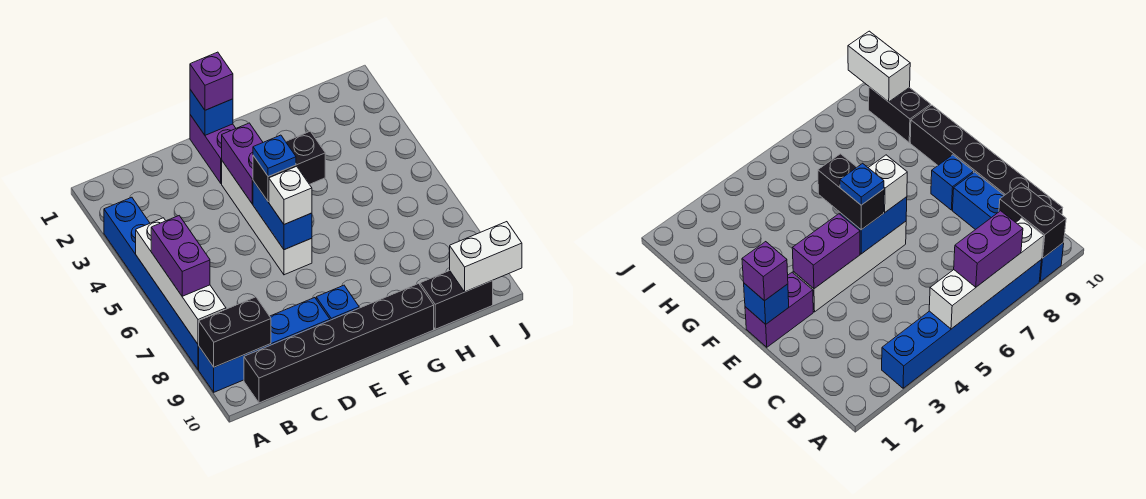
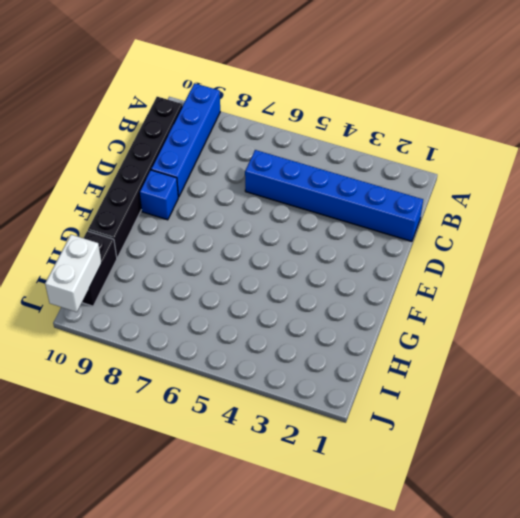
blue brick C1:C6 level 1 -> blue brick A3:A8 level 1
none -> purple brick E1:E2 level 1
none -> white brick E3:E6 level 1
none -> white brick A5:A8 level 2

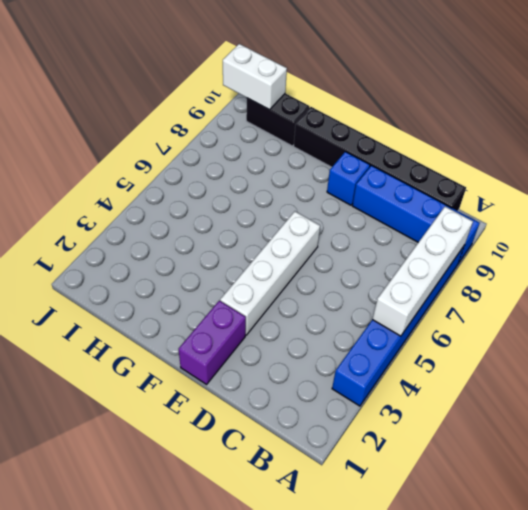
none -> black brick A9:B9 level 2
none -> blue brick E1 level 2
none -> purple brick E3:E4 level 2

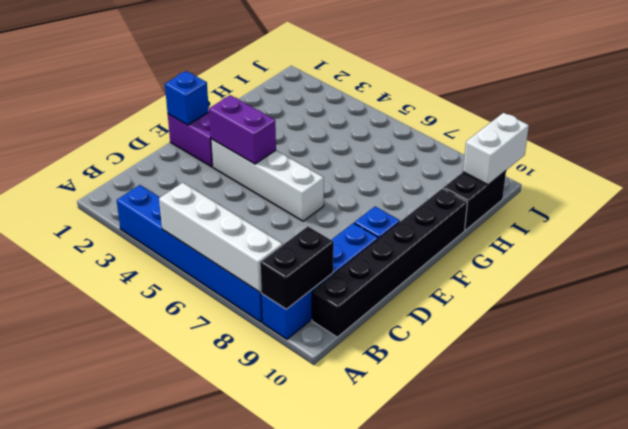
none -> blue brick E5:E6 level 2
none -> purple brick A6:A7 level 3
none -> purple brick E1 level 3

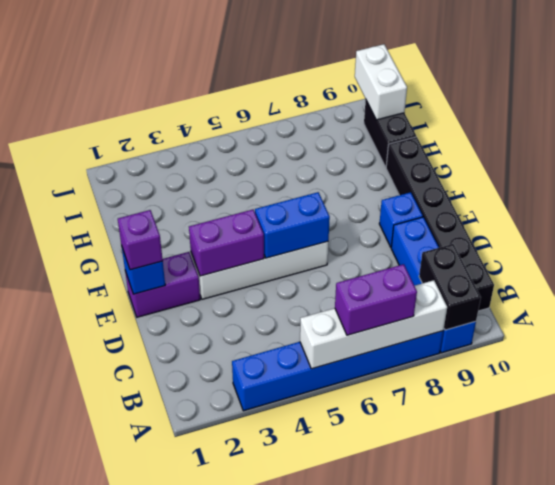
none -> black brick E5:F5 level 3
none -> white brick E6 level 3
none -> blue plate E5 level 4

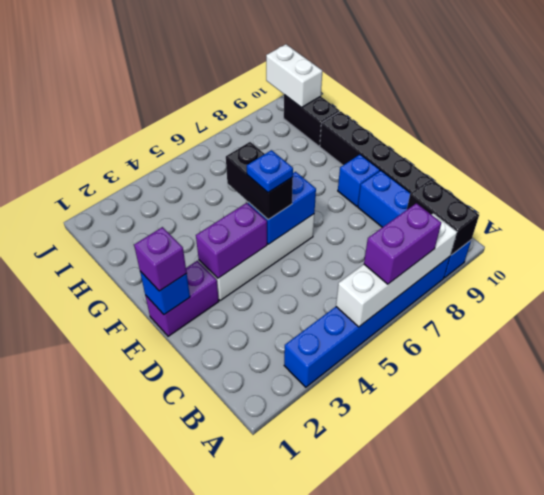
none -> white brick E6 level 3

